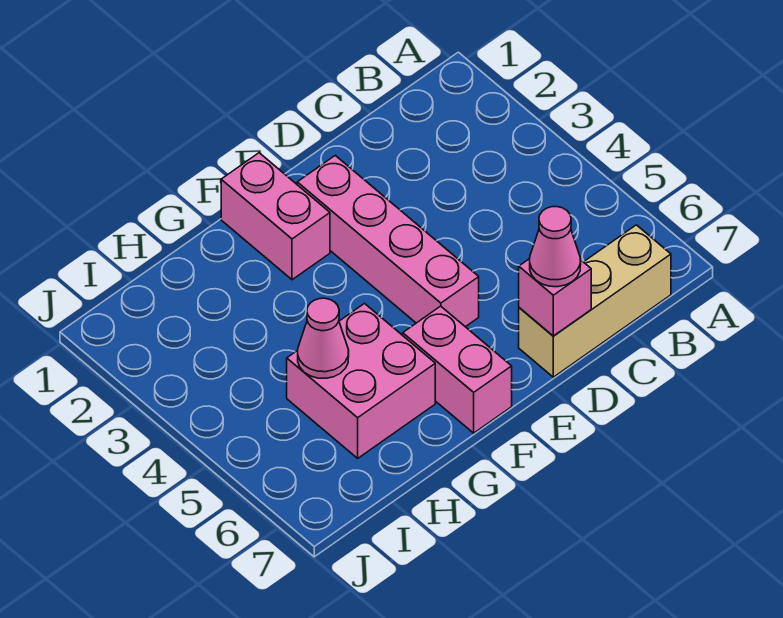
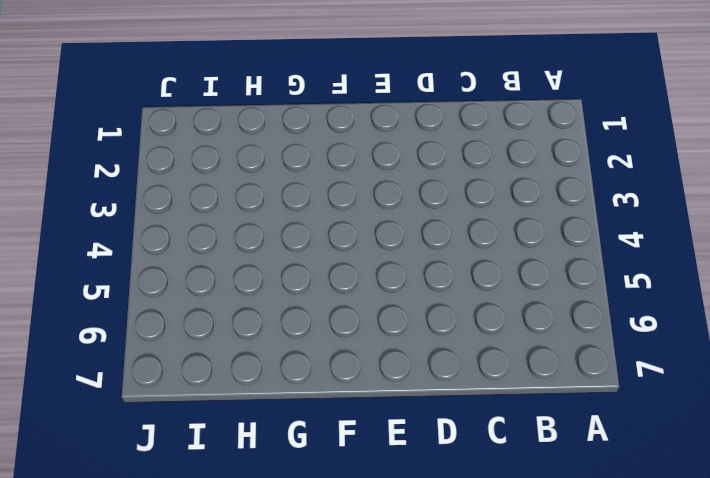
none -> tan brick B7:D7 level 1
none -> pink brick E2:E5 level 1

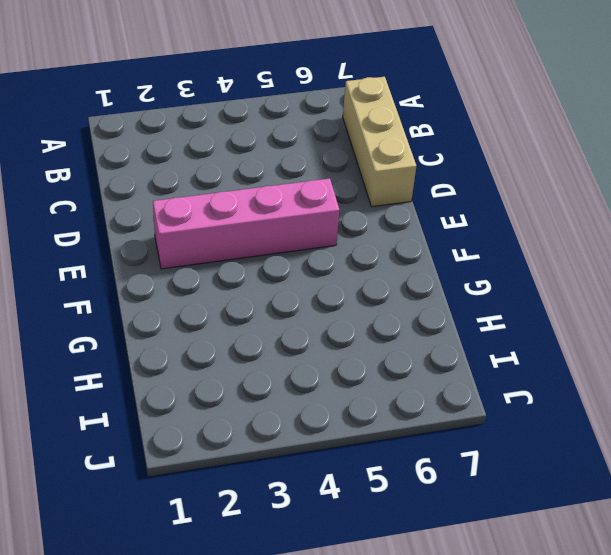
none -> pink brick F1:F2 level 1
none -> pink brick F6:F7 level 1

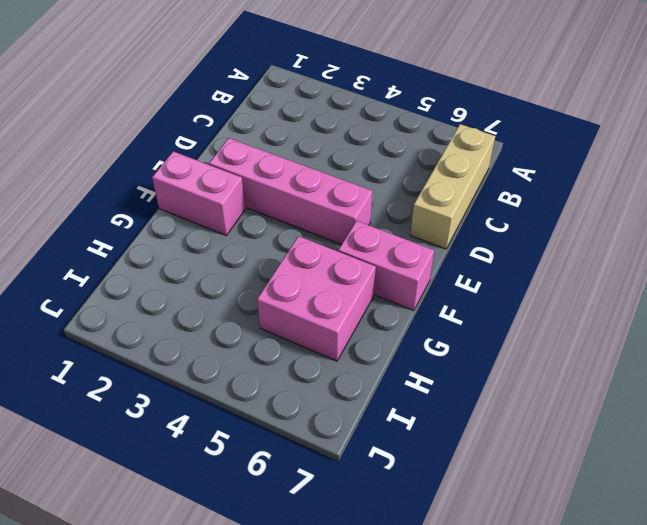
none -> pink brick D7 level 2
none -> pink cone H5 level 2

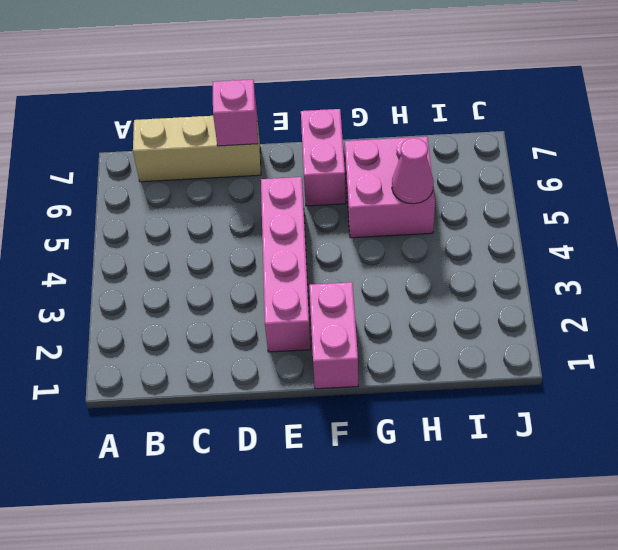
none -> pink cone D7 level 3

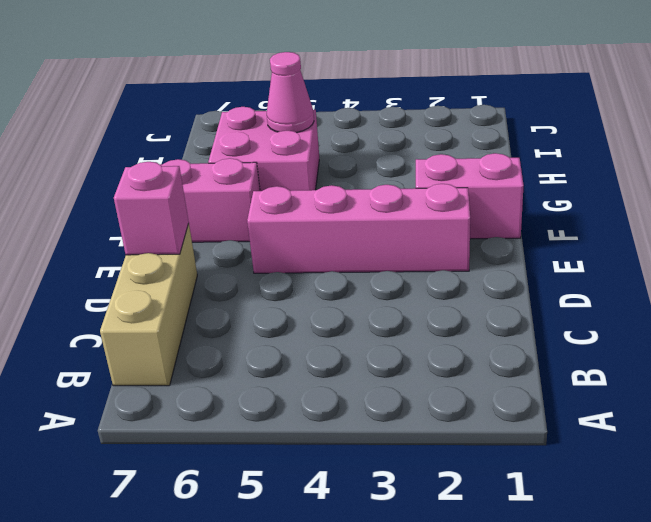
none -> pink cone D7 level 3

